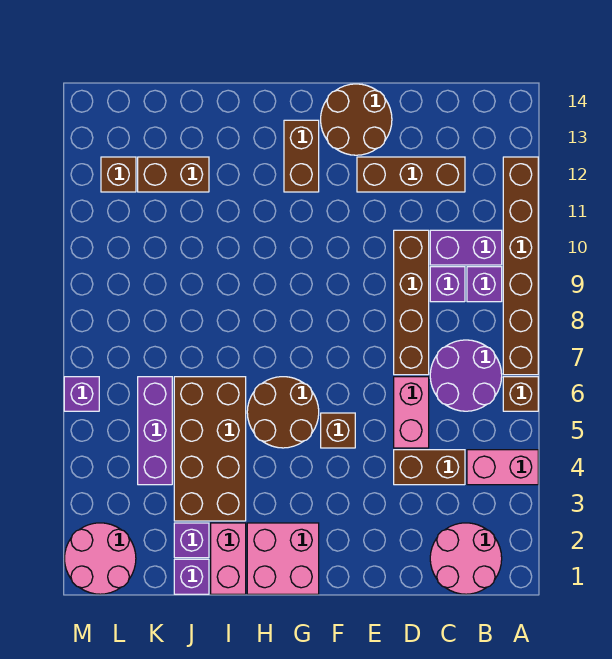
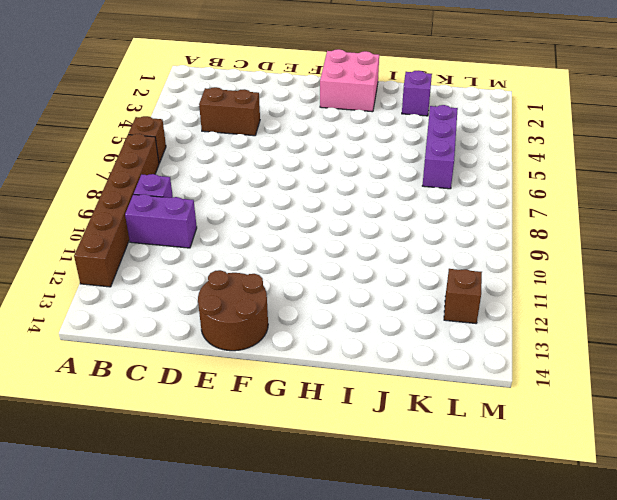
none -> pink brick A4:B4 level 1
none -> pink round brick B1:C2 level 1
none -> purple round brick B6:C7 level 1

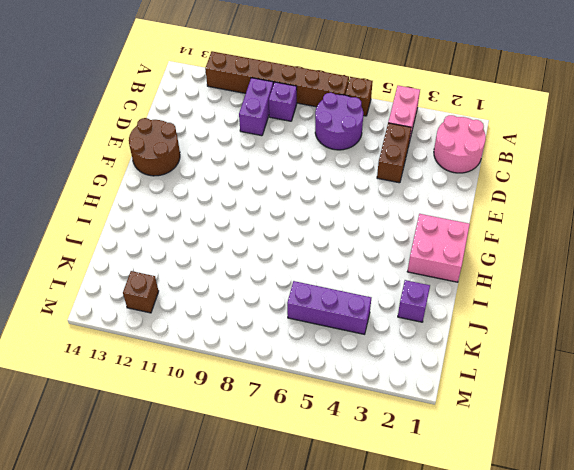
none -> purple brick C9 level 1
none -> brown brick C12:E12 level 1
none -> pink brick D5:D6 level 1

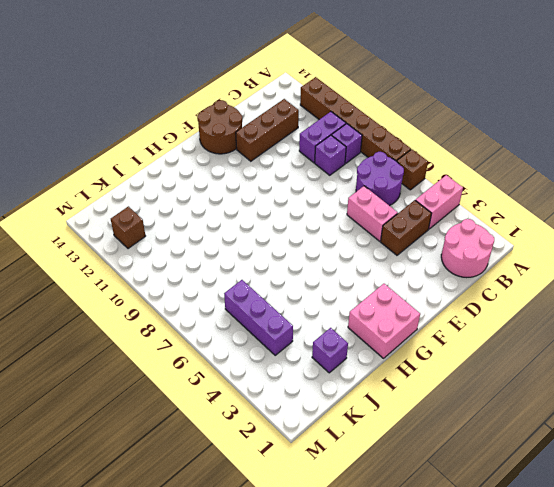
none -> brown brick D7:D10 level 1
none -> brown brick F5 level 1
none -> brown round brick G5:H6 level 1

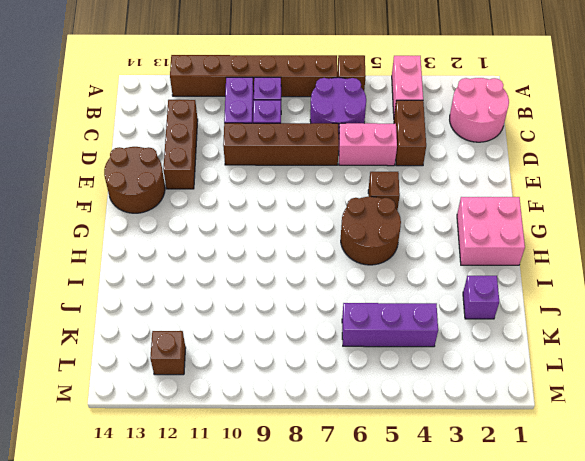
none -> brown brick G12:G13 level 1
none -> pink brick I1:I2 level 1
none -> brown brick I3:J6 level 1

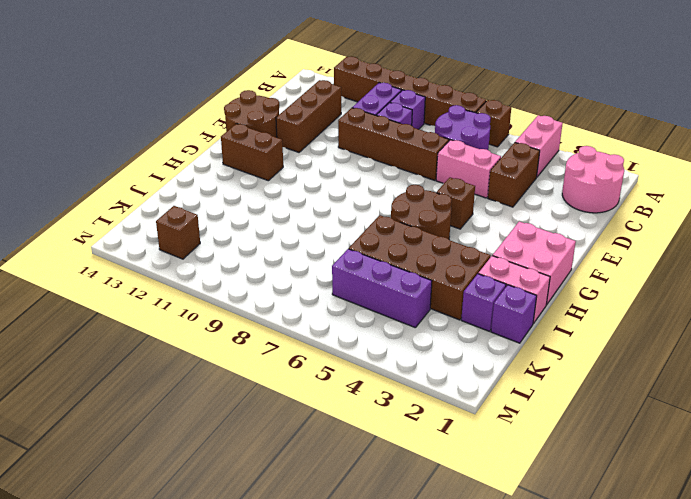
none -> brown brick J12:K12 level 1
none -> pink round brick L1:M2 level 1
none -> purple brick M6 level 1

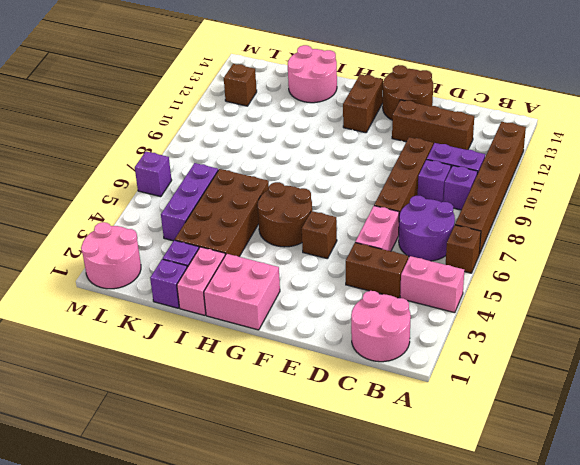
pink round brick I13:J14 level 1 -> none
none -> brown brick J12:K12 level 1

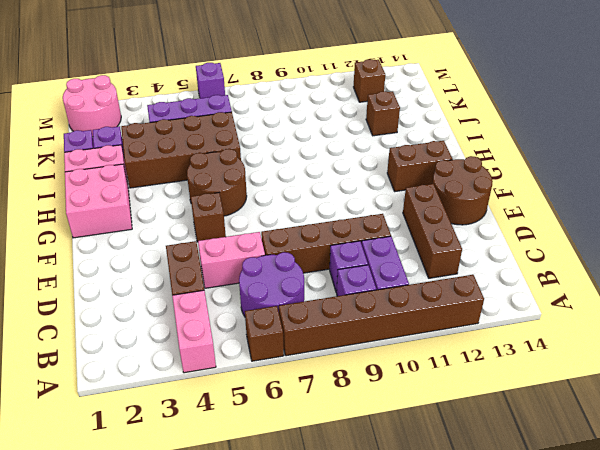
brown brick J12 level 1 -> brown brick J12:K12 level 1
none -> pink round brick B1:C2 level 1

